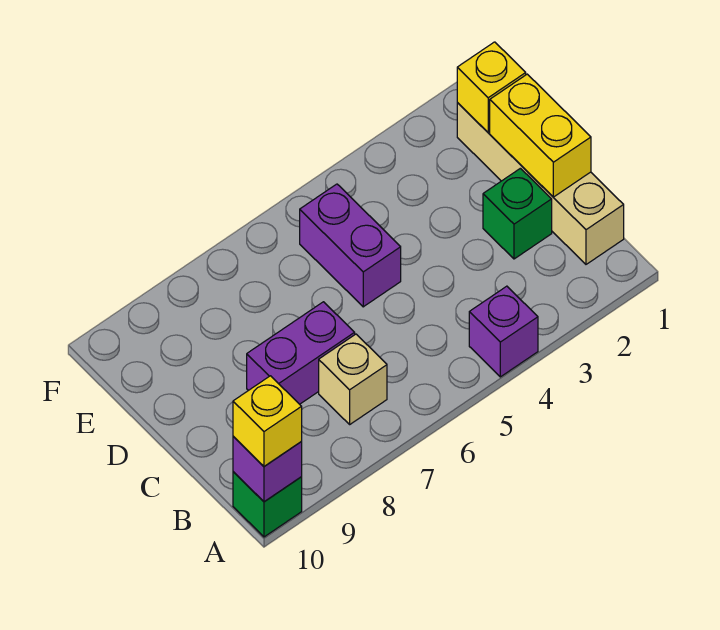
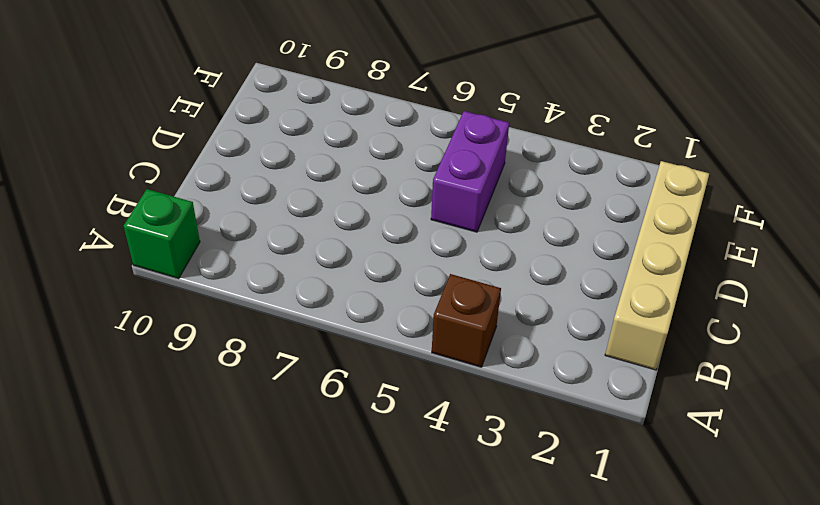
brown brick A4 level 1 -> purple brick A4 level 1
none -> tan brick B7 level 1
none -> green brick C2 level 1

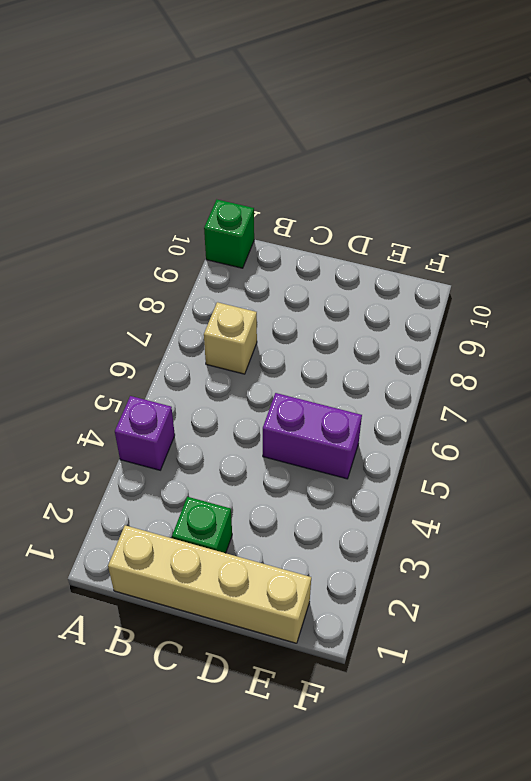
none -> purple brick C7:C8 level 1
none -> purple brick A10 level 2

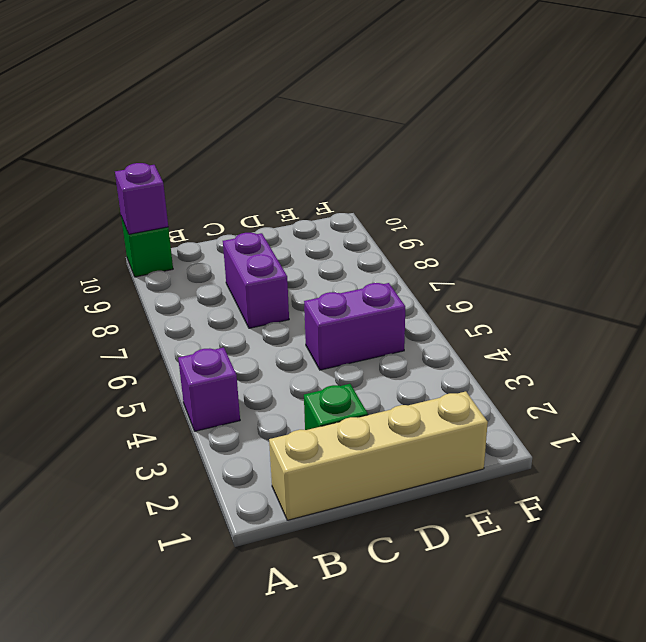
none -> tan brick B7 level 1
none -> yellow brick C1:D1 level 2

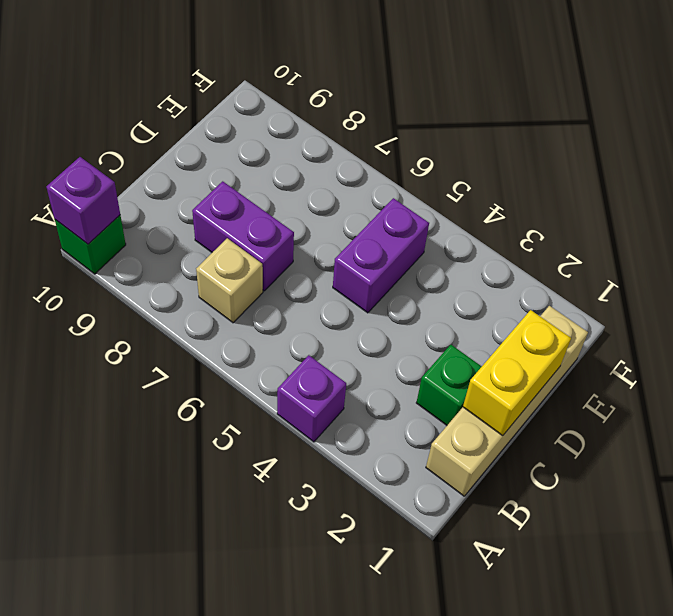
none -> yellow brick E1 level 2
none -> yellow brick A10 level 3

